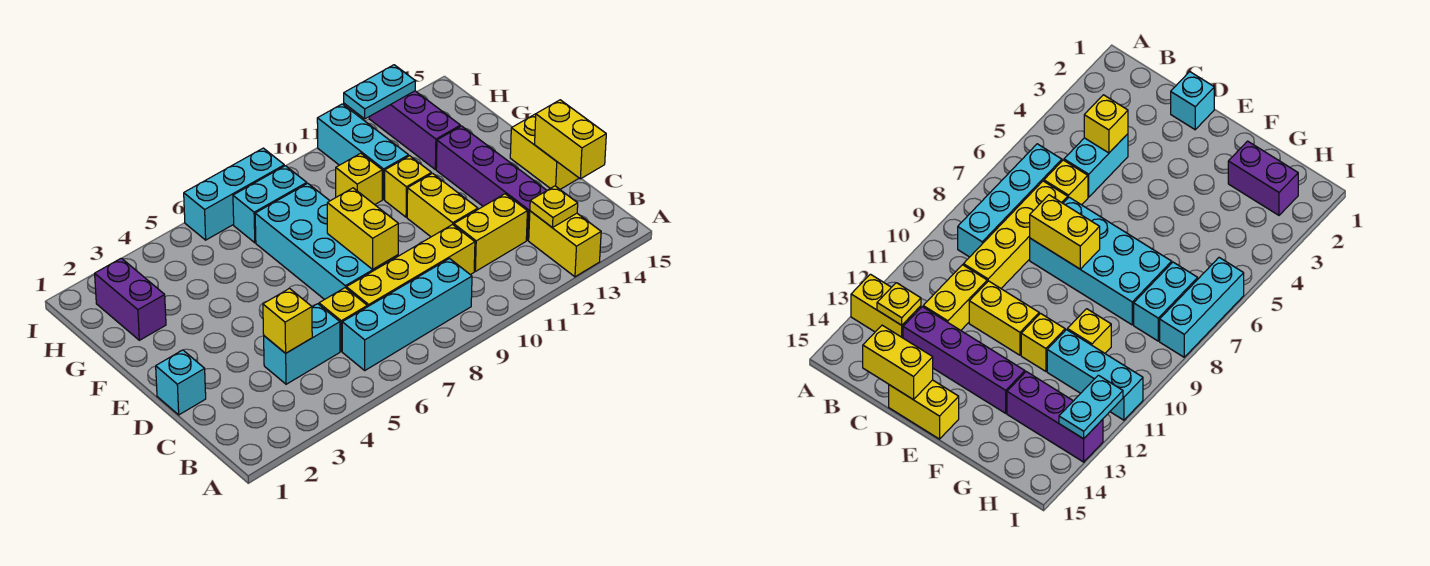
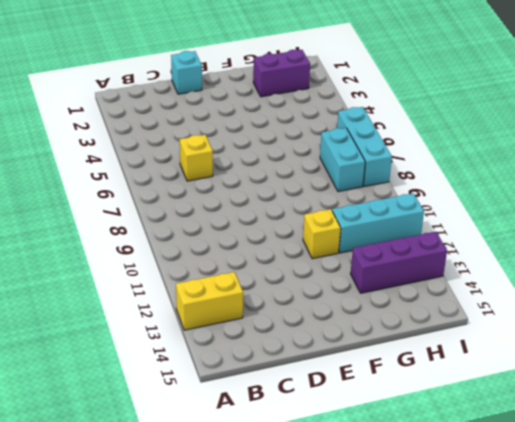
none -> cyan brick B6:B9 level 1
none -> cyan brick C4:C5 level 1
none -> yellow brick C7:C10 level 1

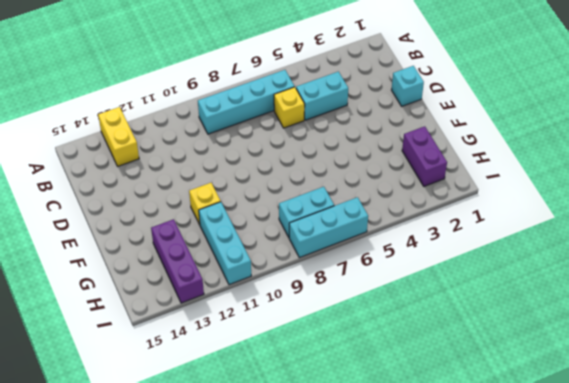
none -> yellow brick C7:C10 level 1
none -> yellow brick C11:C12 level 1
none -> purple brick C13:F13 level 1

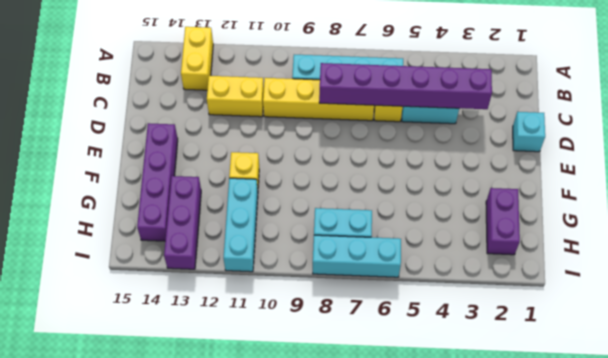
purple brick C3:C8 level 2 -> yellow brick C4 level 2
purple brick E14:H14 level 1 -> purple brick C13:F13 level 1
none -> cyan brick D7:G8 level 1
none -> yellow brick D11:E11 level 1
none -> yellow brick D15:E15 level 1

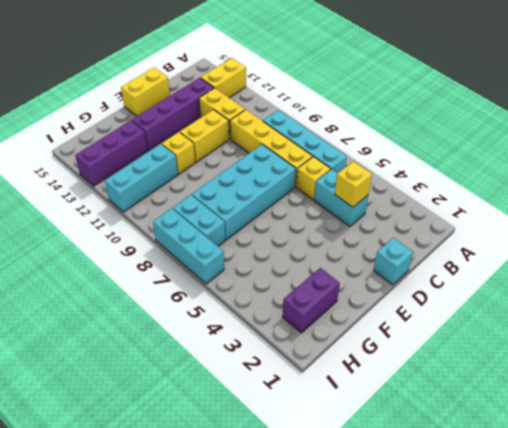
none -> yellow brick G10 level 1
none -> yellow plate B13 level 2
none -> yellow brick C15:D15 level 2

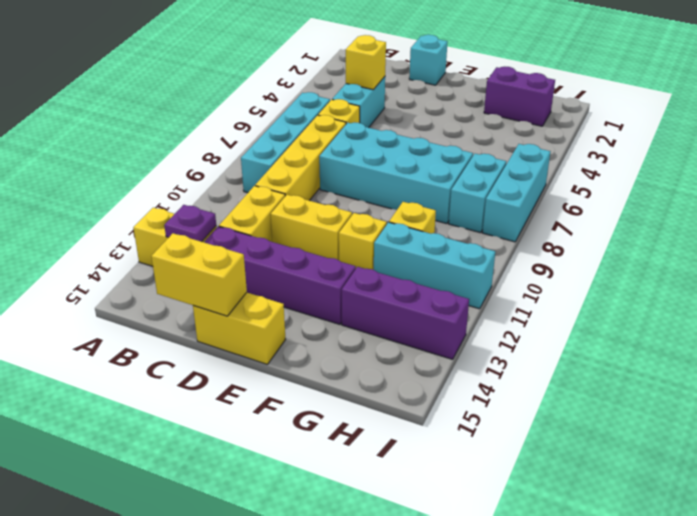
purple plate B13 level 2 -> yellow plate B13 level 2
none -> yellow brick D8:E8 level 2
none -> cyan plate I12:I13 level 2

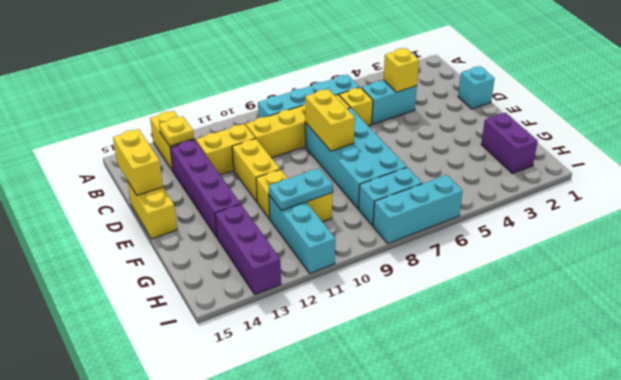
cyan plate G10:G11 level 2 -> cyan plate I12:I13 level 2

